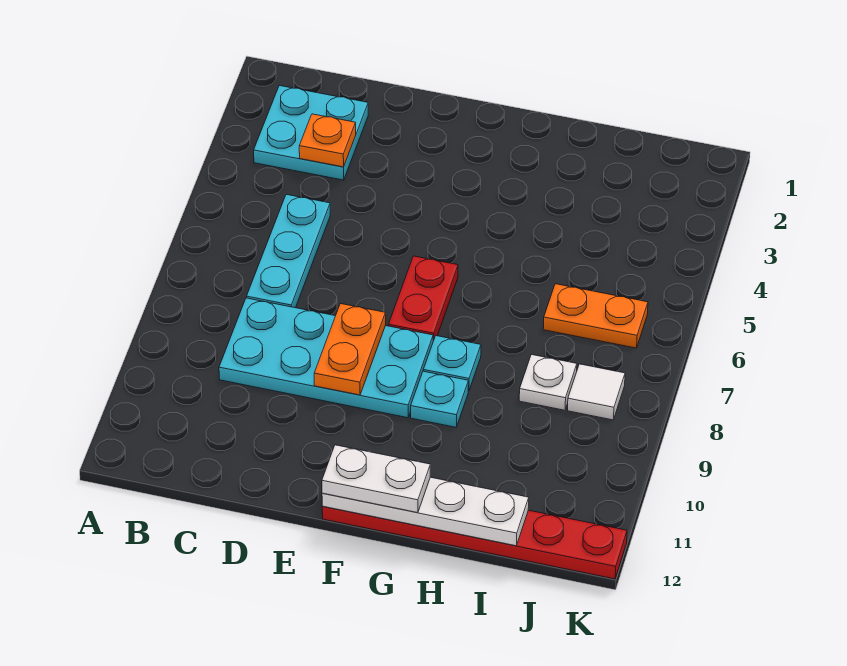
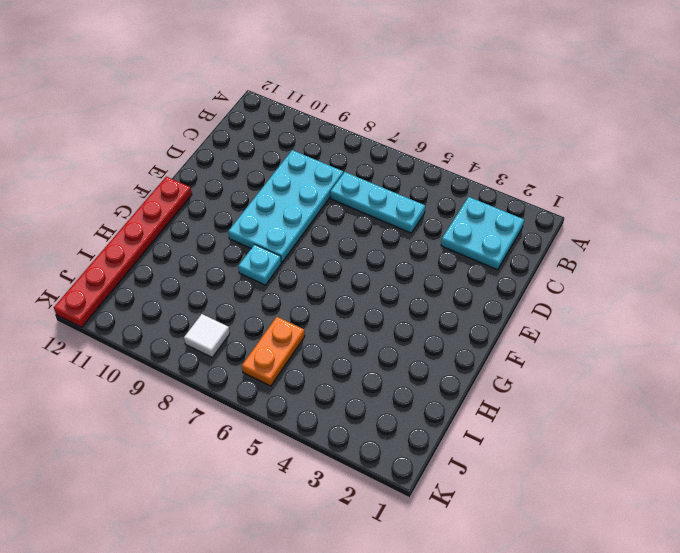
none -> red plate F6:F7 level 1
none -> cyan plate G9 level 1
none -> white plate I8 level 1

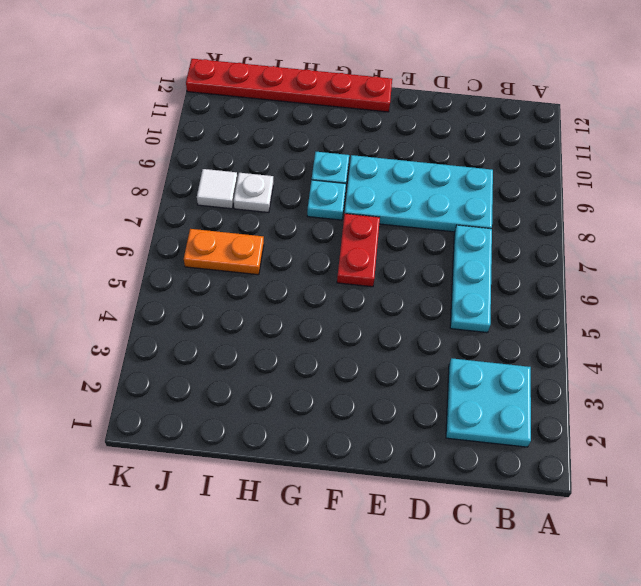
none -> orange plate C3 level 2
none -> orange plate E8:E9 level 2
none -> white plate F12:I12 level 2

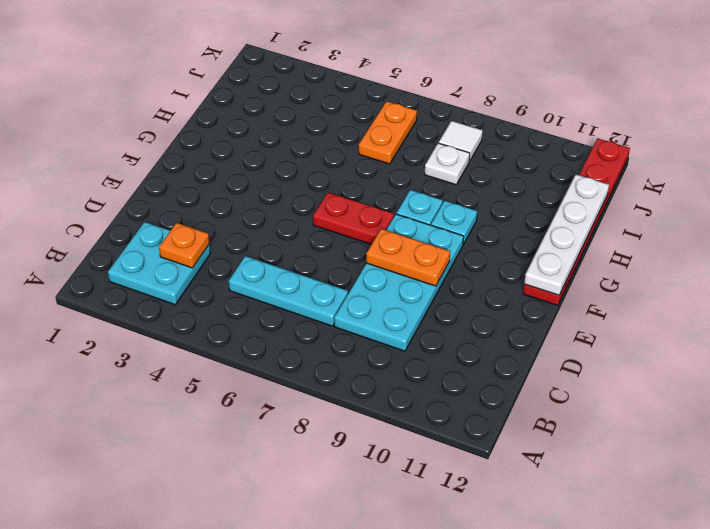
none -> white plate F12:G12 level 3

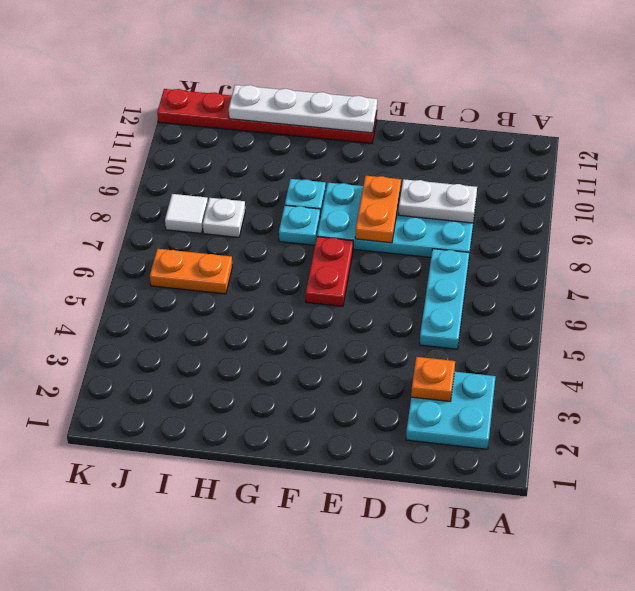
white plate C9:D9 level 2 -> white plate F12:G12 level 3

